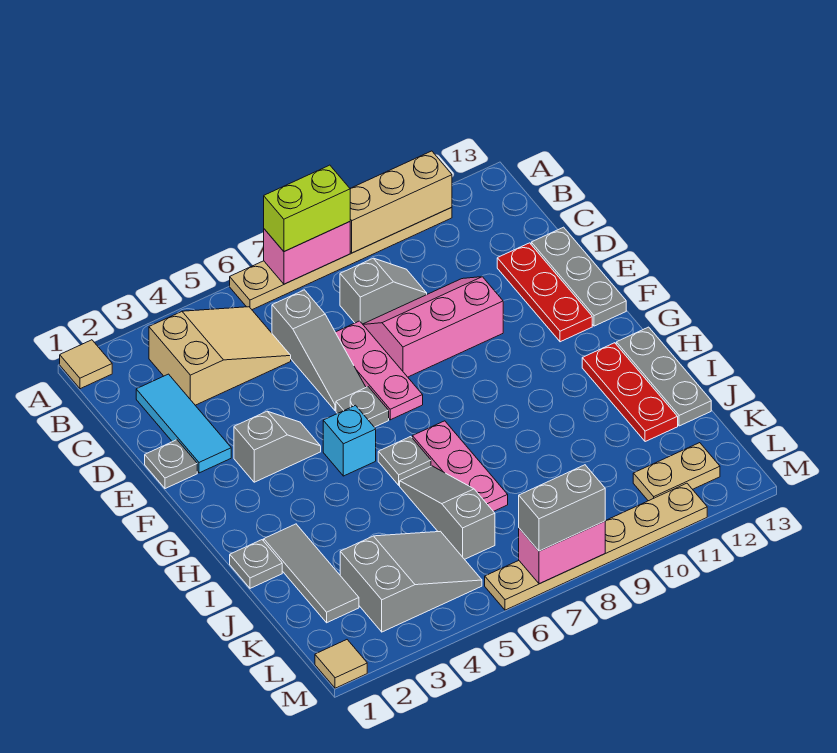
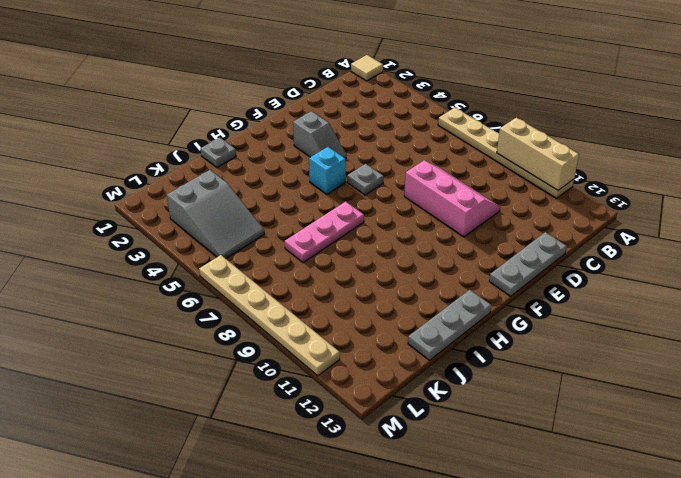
none -> tan slope B3:C5 level 1 top 3
none -> cyan tile C2:E2 level 1
none -> grey slope C6:E6 level 1 top C
none -> grey slope C8:C9 level 1 top 8

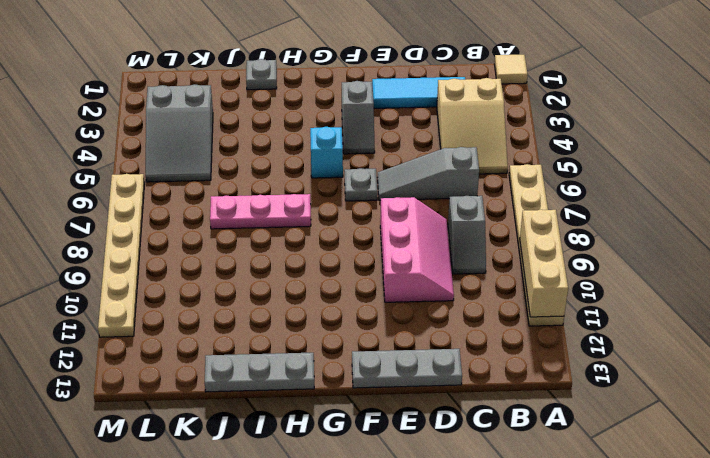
none -> pink plate D7:F7 level 1
none -> red plate D12:F12 level 1
none -> grey plate E1 level 1
none -> grey plate H6 level 1

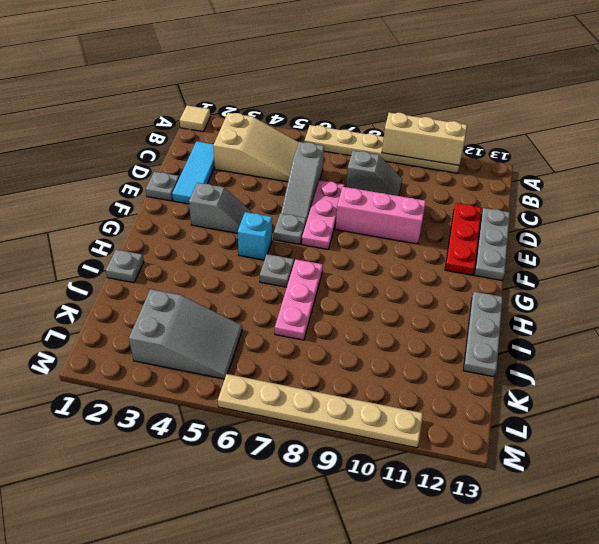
none -> red plate H12:J12 level 1
none -> grey tile I2:K2 level 1
none -> grey slope I6:K6 level 1 top K
none -> tan plate L11:L12 level 1

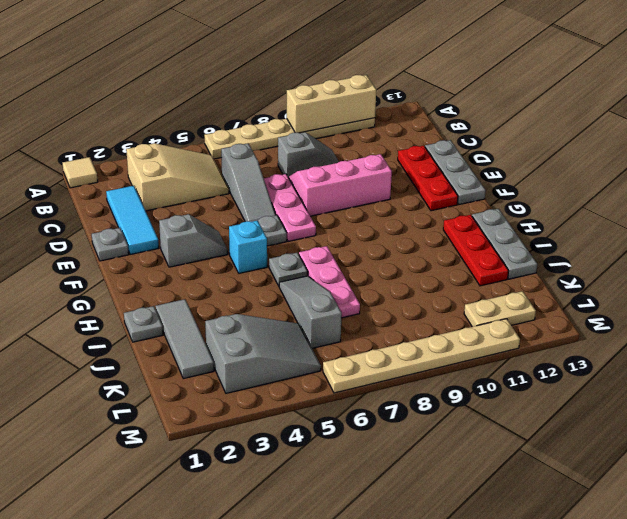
none -> tan tile M1 level 1
none -> pink brick A7:A8 level 2
none -> pink brick M7:M8 level 2
none -> lime brick A7:A8 level 3

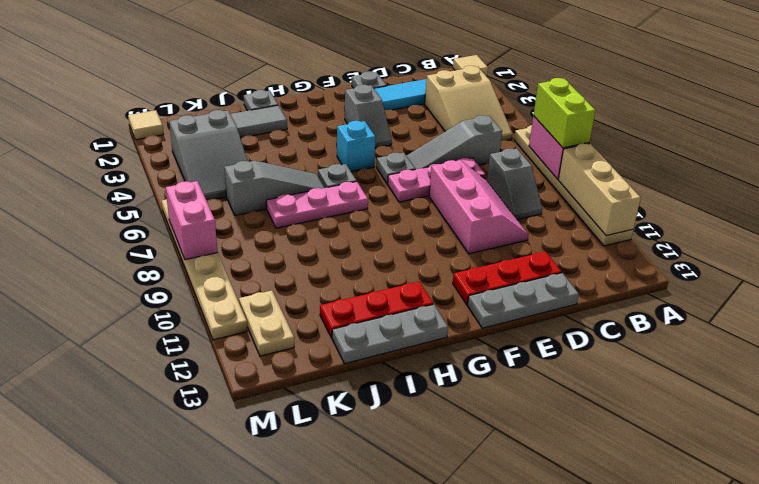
none -> grey brick M7:M8 level 3

